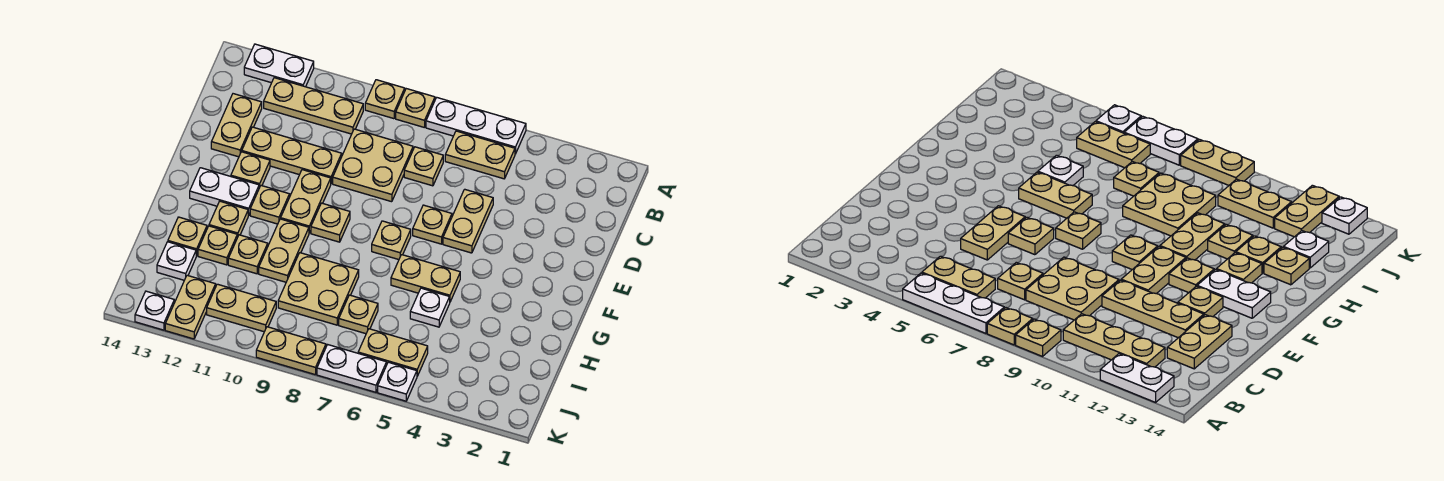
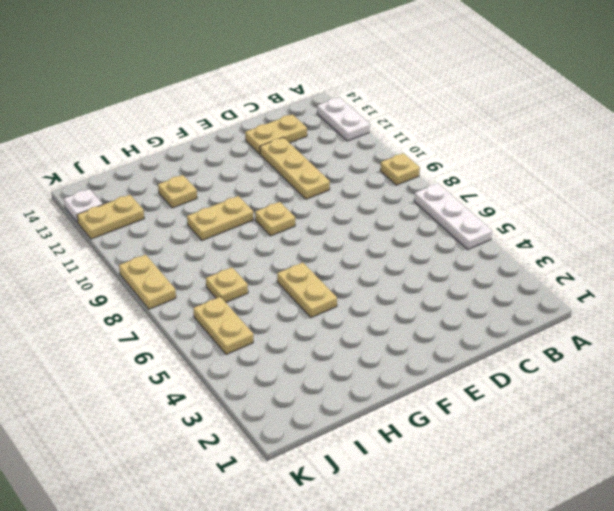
none -> tan plate A8 level 1
none -> tan plate B5:B6 level 1
none -> tan plate B10:B12 level 1
none -> tan plate C7 level 1

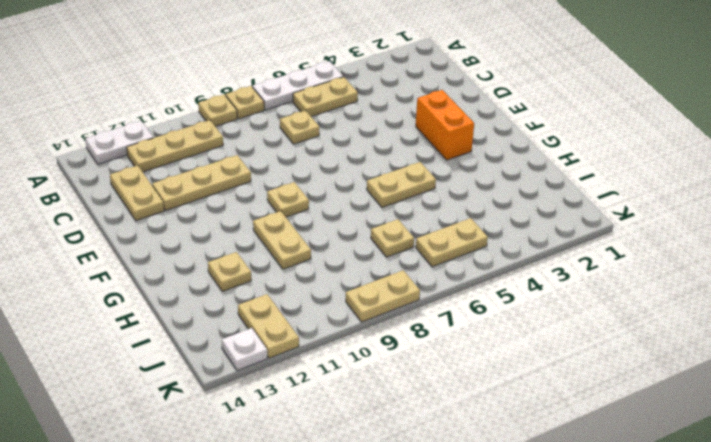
orange brick E3:F3 level 1 -> none
none -> tan plate C8:D9 level 1
none -> tan plate D5:E5 level 1
none -> tan plate E6 level 1
none -> tan plate E10:F10 level 1

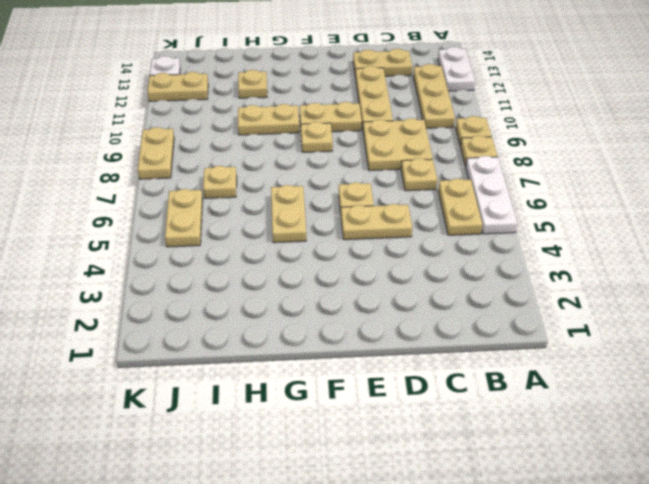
none -> tan plate E12 level 1
none -> tan plate F7 level 1
none -> tan plate F11 level 1
none -> white plate F12:F13 level 1

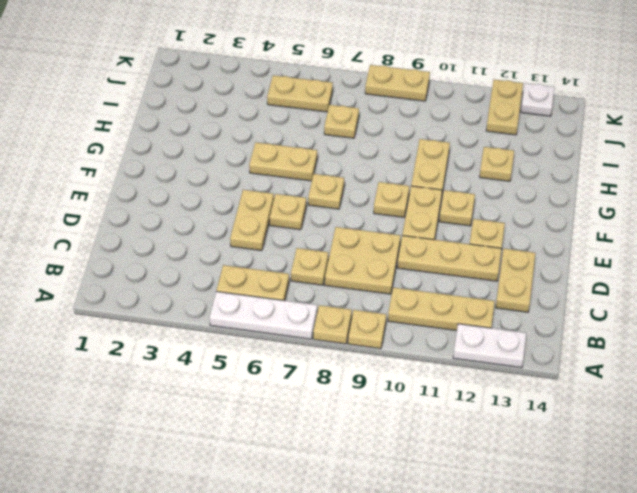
none -> white plate F12:F13 level 1
none -> tan plate G12 level 1
none -> white plate H5 level 1
none -> tan plate H8:I9 level 1

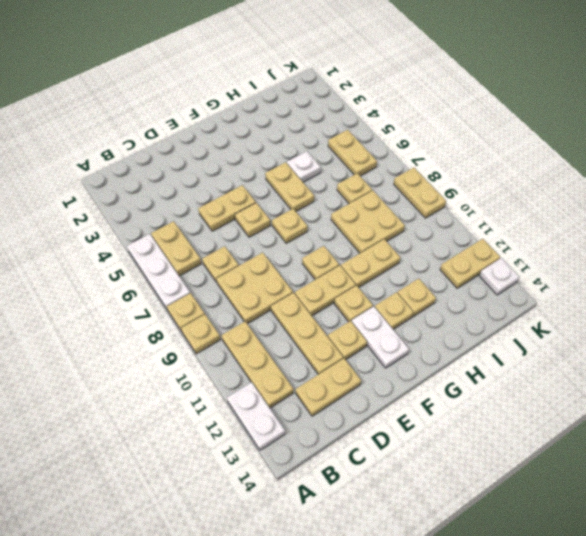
none -> tan plate H11 level 1
none -> tan plate H13 level 1
none -> white plate I13 level 1
none -> tan plate J10:J11 level 1

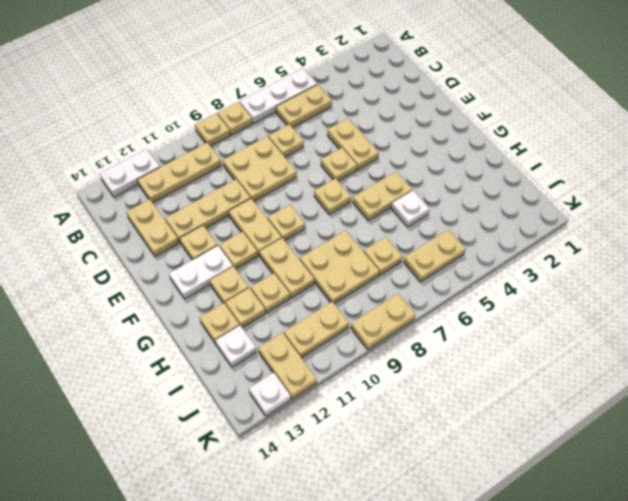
none -> white plate K5 level 1
none -> white plate K6:K7 level 1

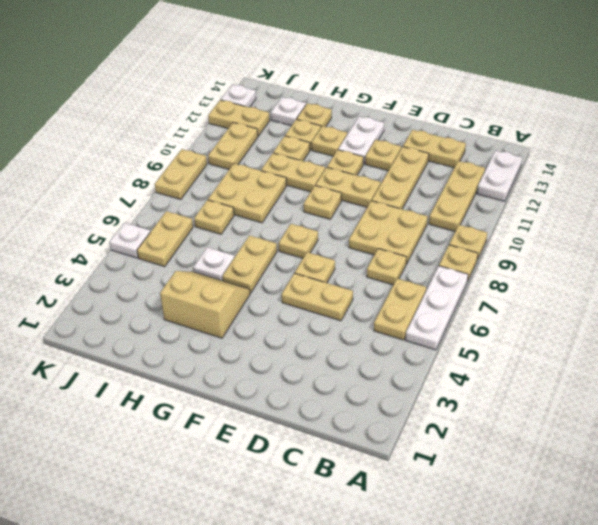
tan slope G3:H4 level 1 top 3 -> none
none -> white plate K6:K7 level 1

